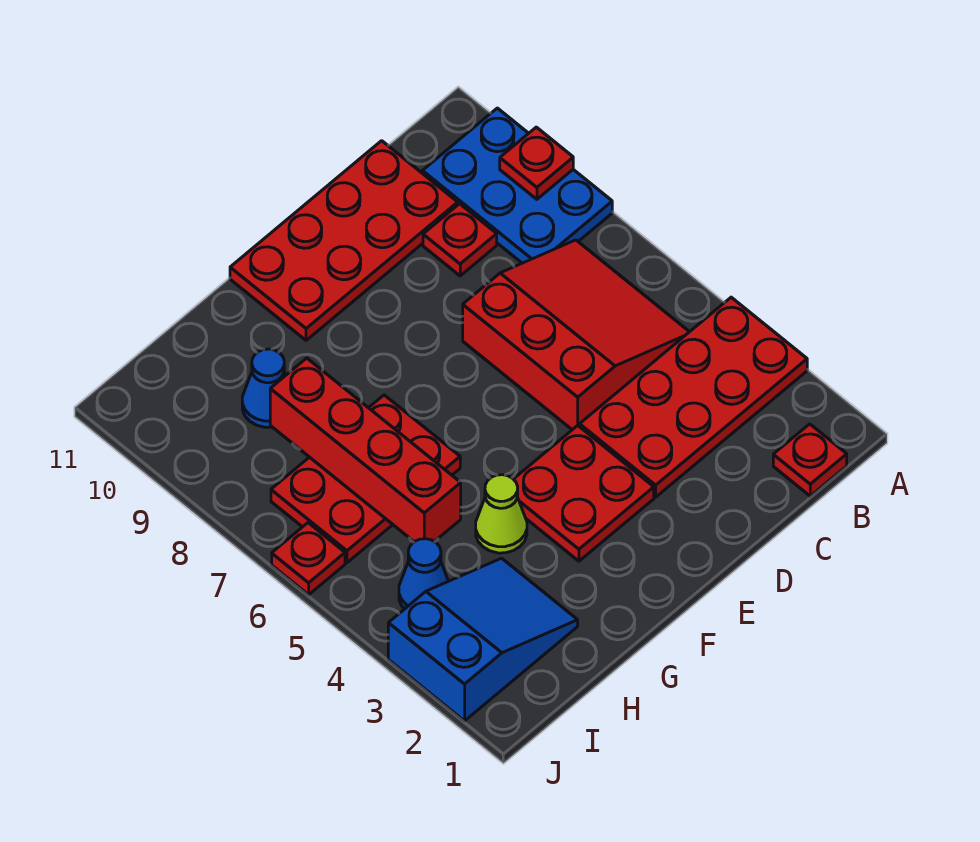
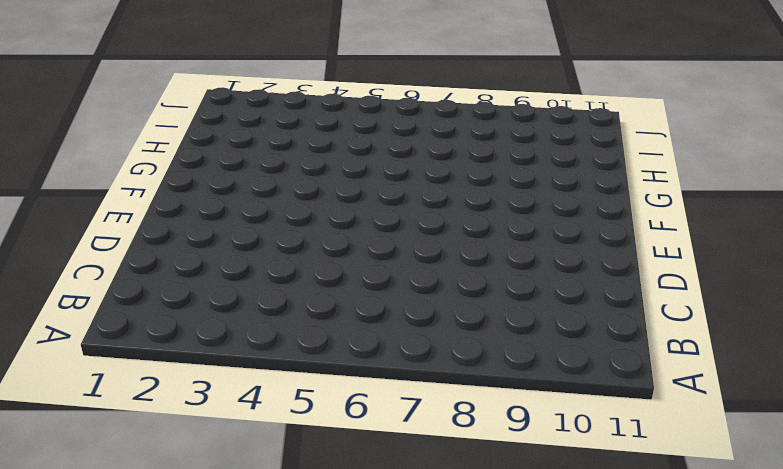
none -> red plate A3:D4 level 1
none -> blue plate A8:B10 level 1
none -> red plate B1 level 1

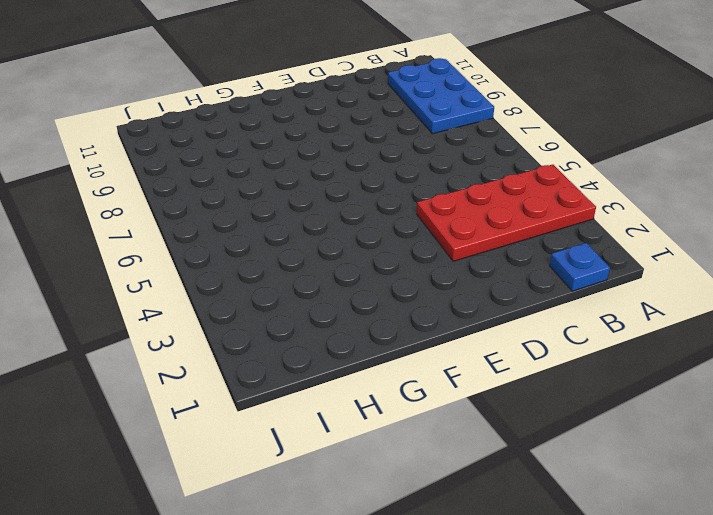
blue plate B1 level 1 -> red plate B1 level 1
none -> red slope B5:D7 level 1 top D
none -> red plate C9 level 1
none -> red plate C10:F11 level 1

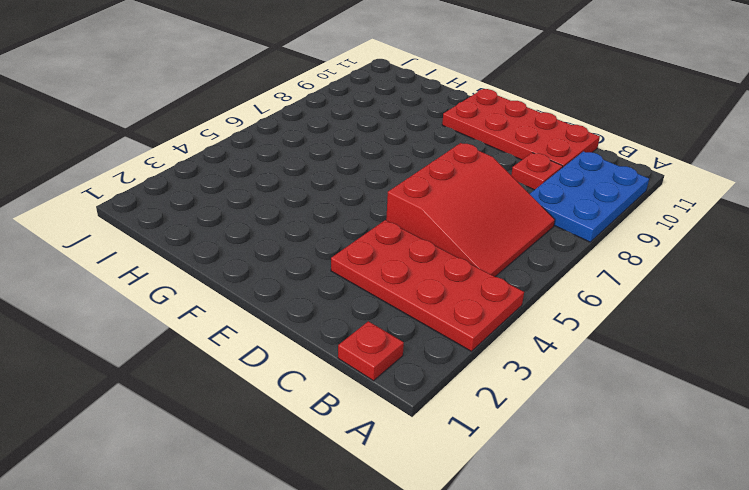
none -> red plate E3:F4 level 1
none -> lime cone G4 level 1
none -> red plate G6:I7 level 1

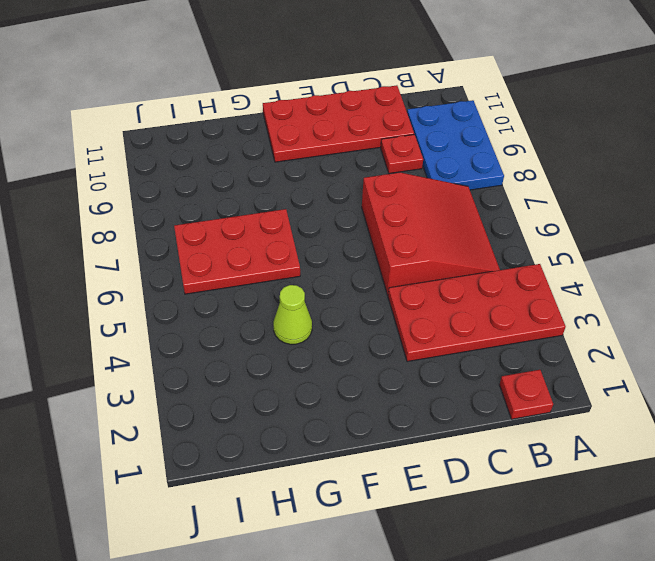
none -> red plate E3:F4 level 1
none -> blue slope H2:J3 level 1 top J
none -> blue cone H9 level 1

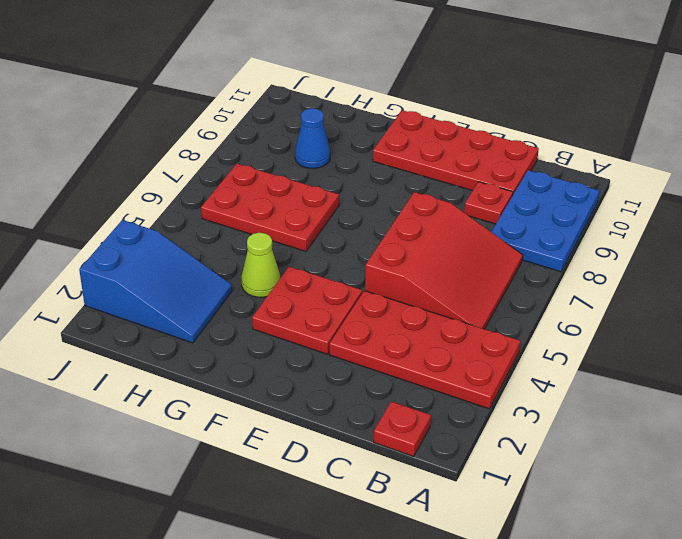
none -> blue cone I4 level 1
none -> red plate J6 level 1
none -> red plate A9 level 2

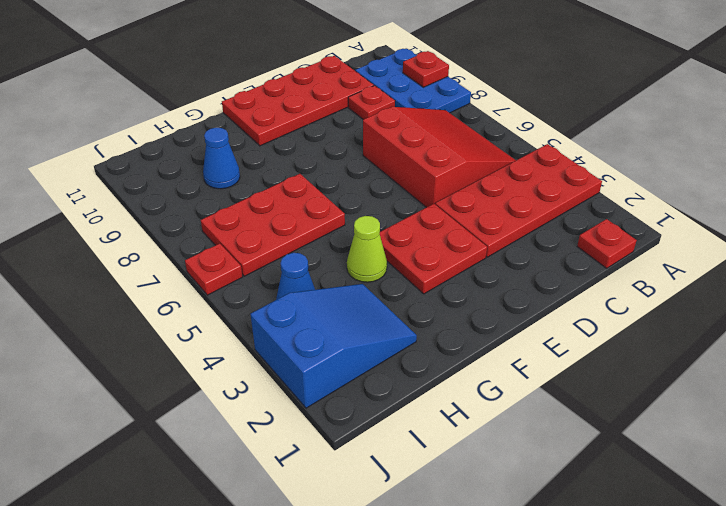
none -> red brick H5:H8 level 2

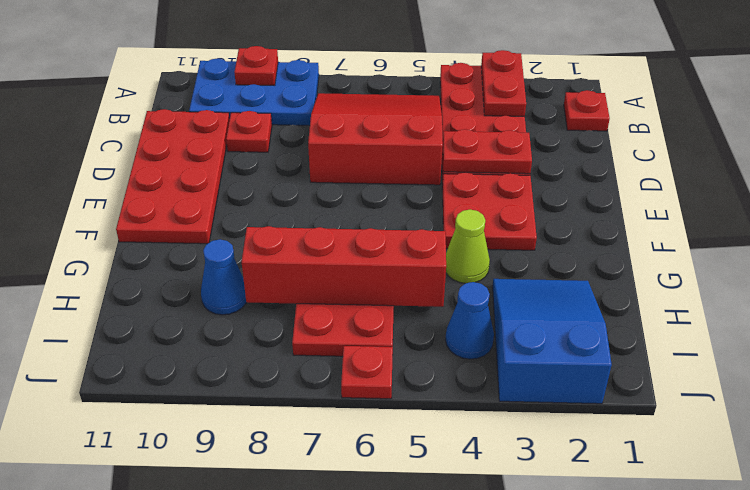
red plate A3:B3 level 2 -> none
red plate D3:D4 level 2 -> none

